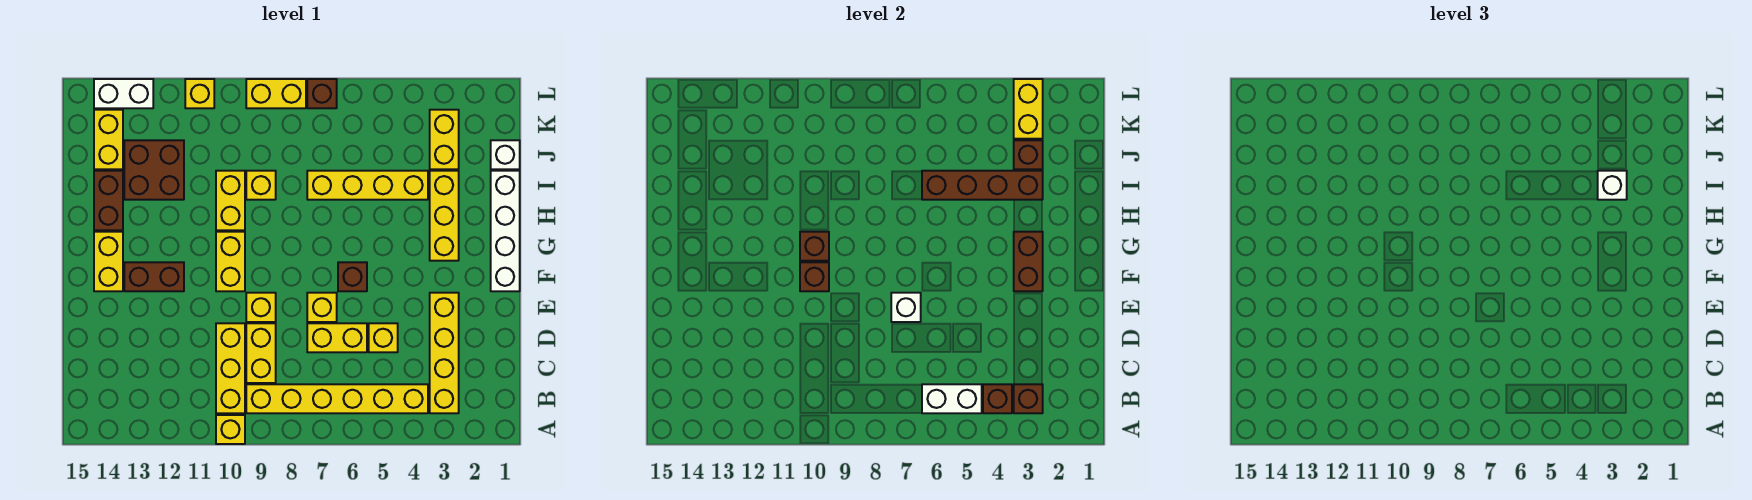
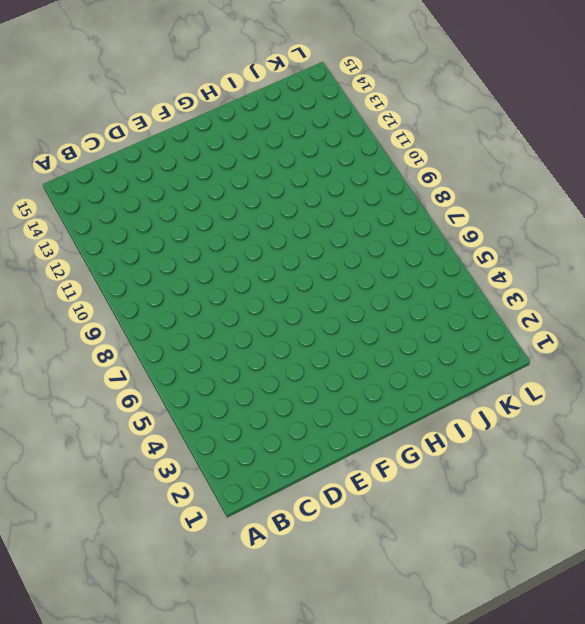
none -> yellow brick A10 level 1
none -> yellow brick B3:E3 level 1
none -> yellow brick B4:B9 level 1
none -> yellow brick B10:D10 level 1

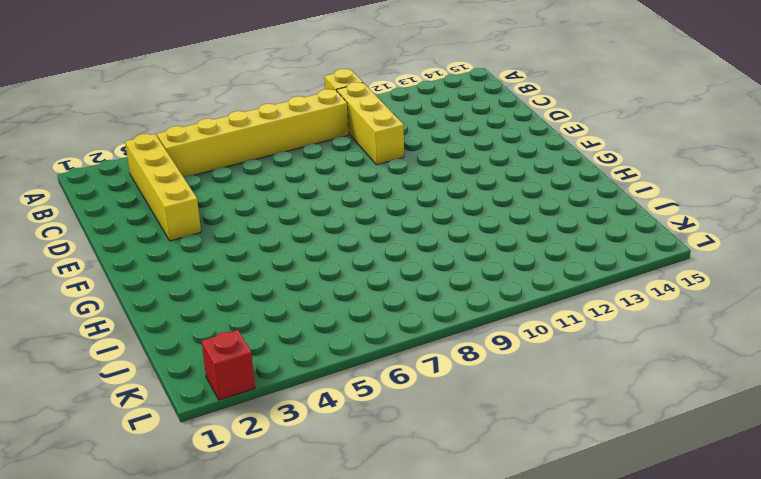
red brick L2 level 1 -> none
none -> yellow brick C9:D9 level 1
none -> yellow brick D5 level 1
none -> yellow brick D6:D7 level 1
none -> yellow brick E7 level 1

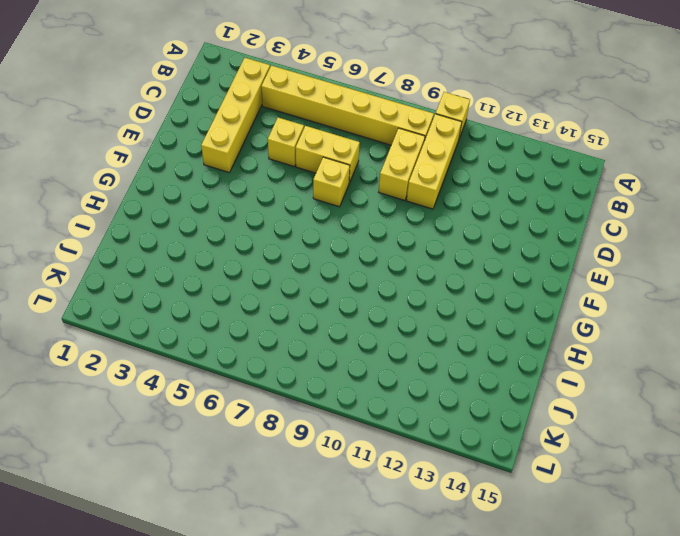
none -> yellow brick E9 level 1
none -> white brick F1:I1 level 1
none -> brown brick F6 level 1
none -> yellow brick F10:G10 level 1

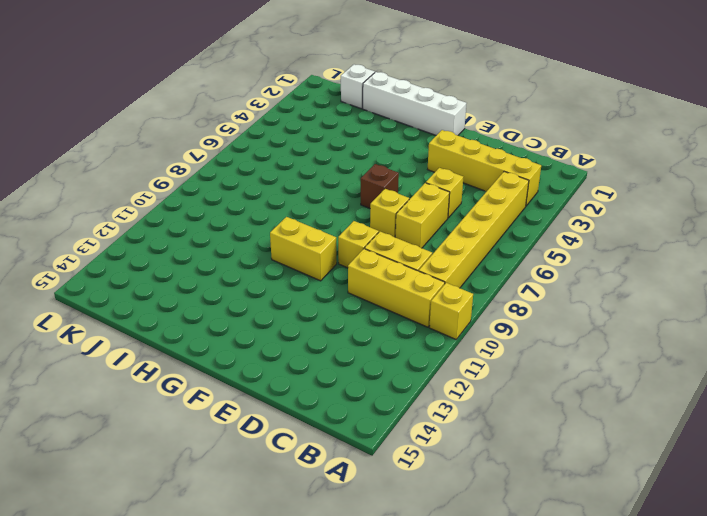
none -> brown brick F12:F13 level 1
none -> yellow brick F14:G14 level 1
none -> yellow brick G3:I3 level 1
none -> yellow brick H10:I10 level 1

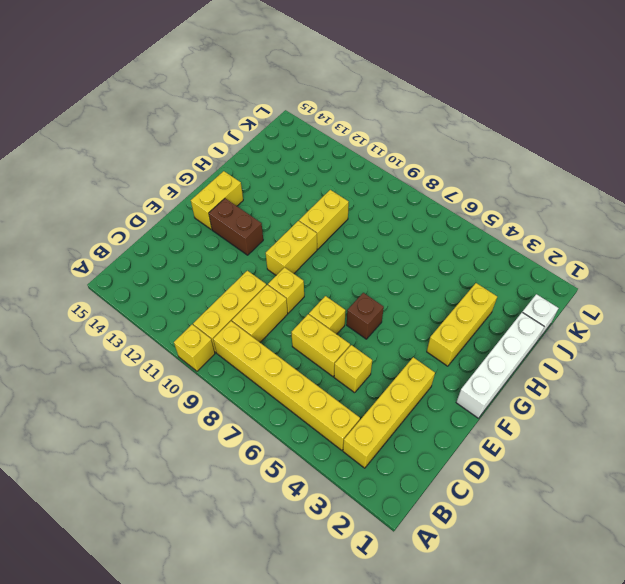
none -> brown brick H14:I14 level 1
none -> yellow brick I4:I7 level 1
none -> yellow brick I9 level 1
none -> brown brick I12:J13 level 1

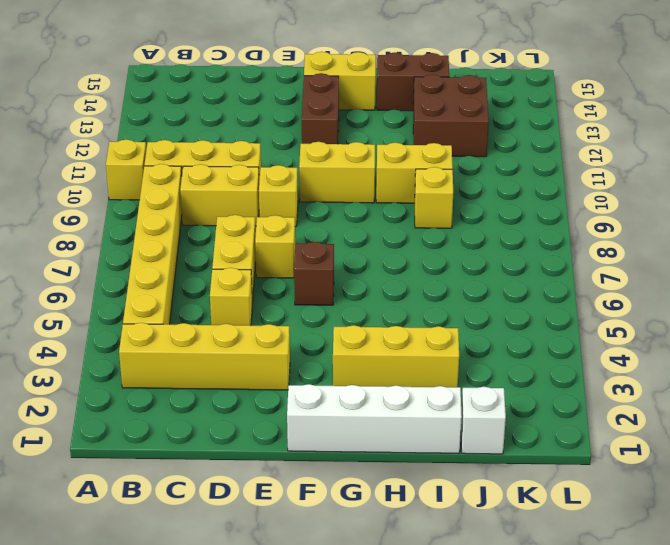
none -> yellow brick I4:I7 level 1
none -> yellow brick J3:K3 level 1
none -> yellow brick J14:K14 level 1
none -> brown brick L7 level 1

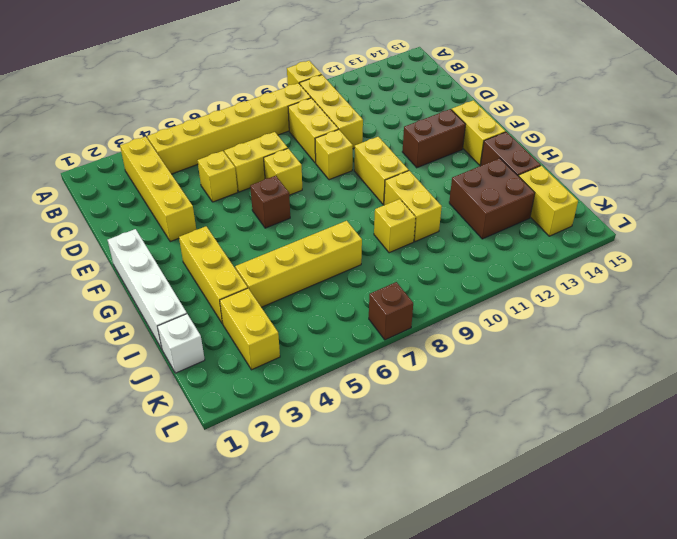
none -> yellow brick L8:L9 level 1
none -> yellow brick L11 level 1
none -> white brick L13:L14 level 1
none -> brown brick B3 level 2

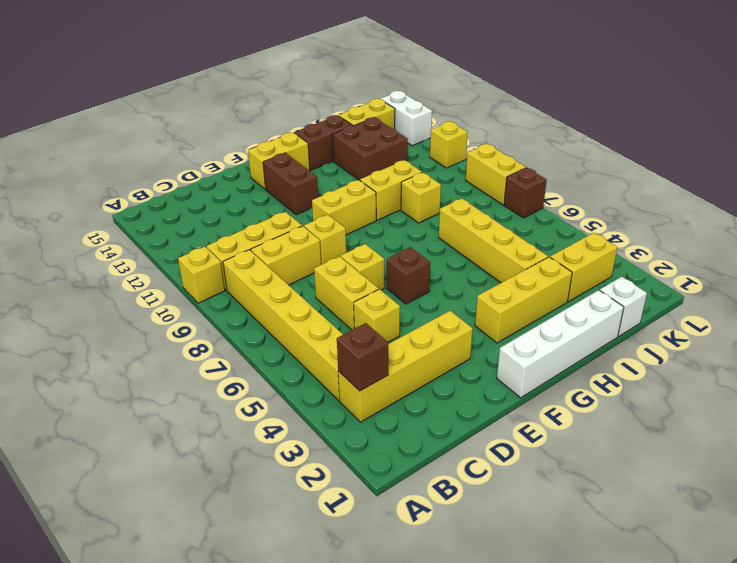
none -> brown brick B4 level 2
none -> white brick B5:B6 level 2
none -> white brick E7 level 2
none -> brown brick F3:G3 level 2

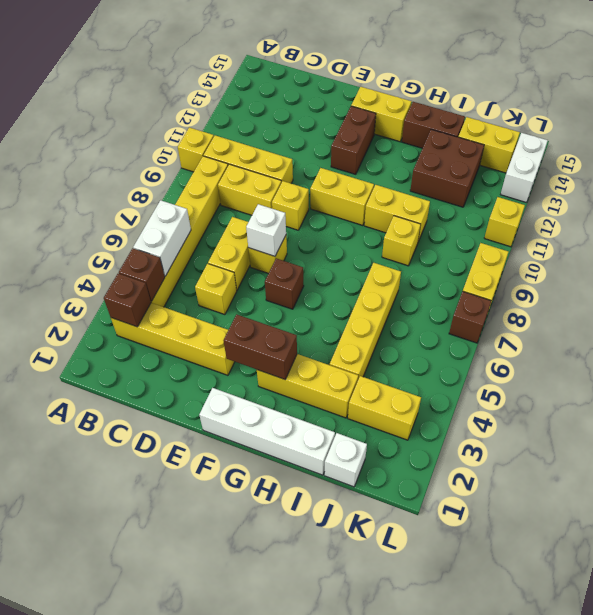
none -> brown brick F10 level 2
none -> brown brick G10 level 2
none -> brown brick I3:I6 level 2
none -> brown brick J3 level 2

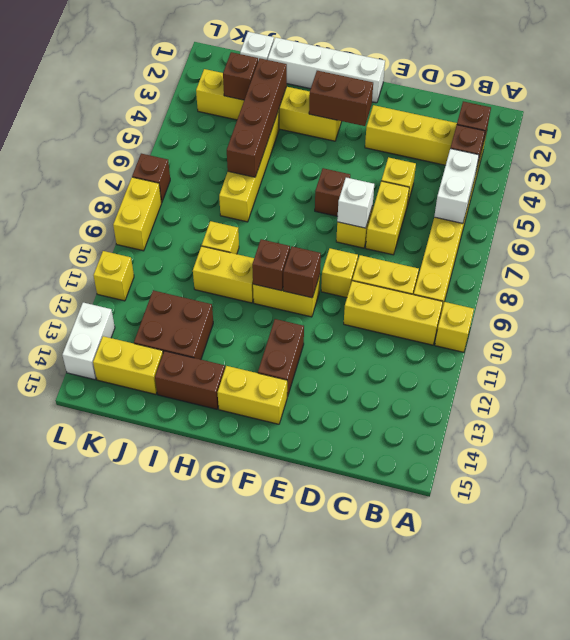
none -> yellow brick K3:L3 level 2
none -> white brick I3 level 3

